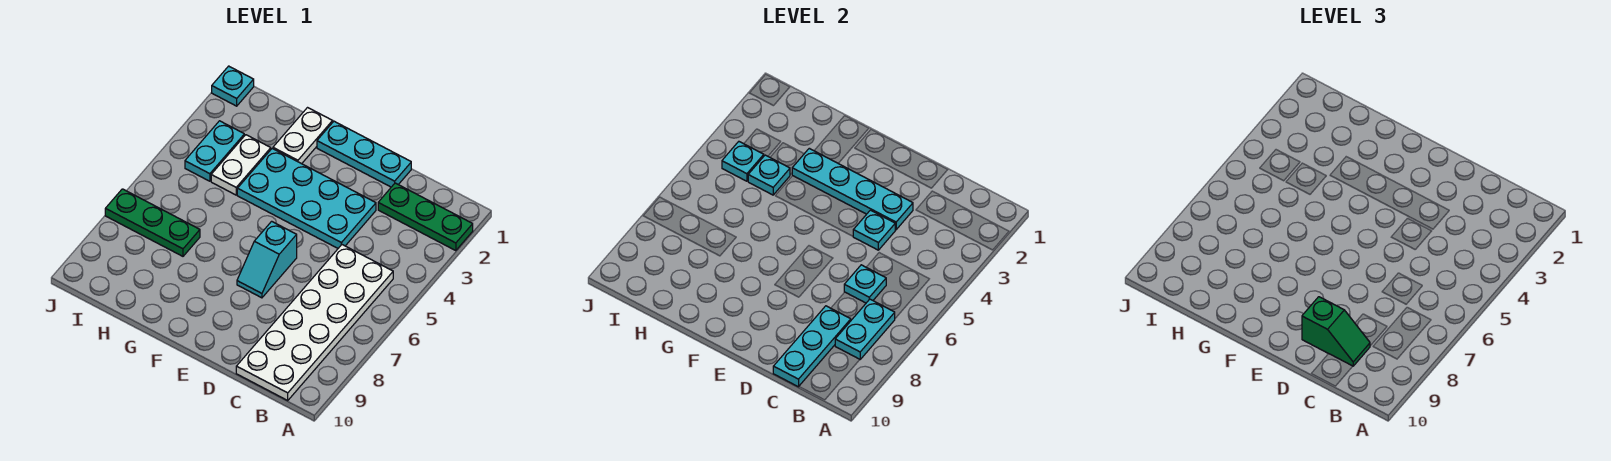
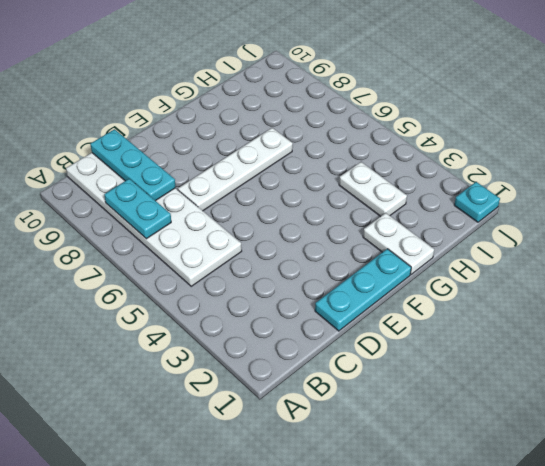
white plate D7:G7 level 1 -> cyan slope E6:E7 level 1 top 6
none -> green plate A2:C2 level 1
none -> cyan plate D3:G4 level 1
none -> green plate H7:J7 level 1

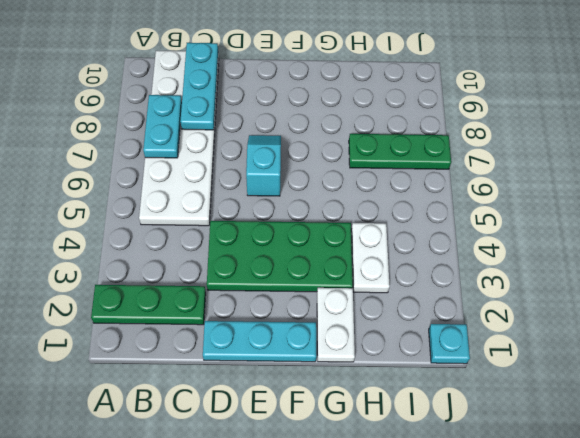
green plate D3:G4 level 1 -> cyan plate D3:G4 level 1
none -> cyan plate I3:I4 level 1
none -> cyan plate C6 level 2
none -> cyan plate D3:G3 level 2

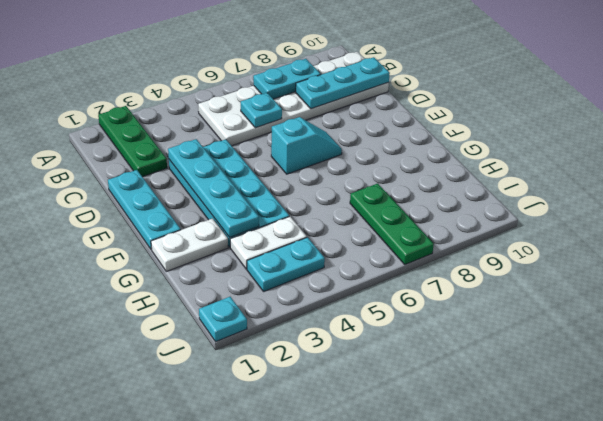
none -> cyan plate D4 level 2
none -> cyan plate H4 level 2
none -> cyan plate I4 level 2

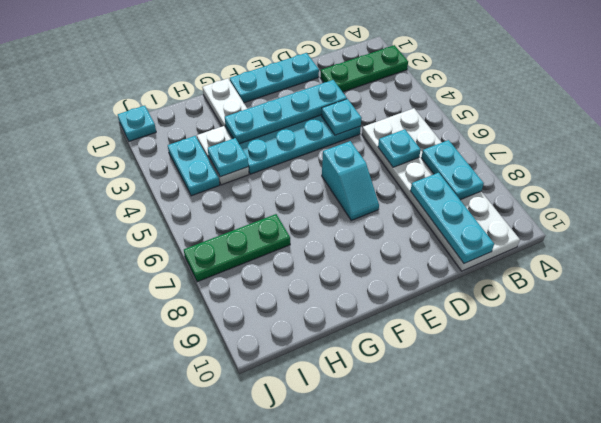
none -> cyan plate I4 level 2
none -> green slope C9:D9 level 3 top D

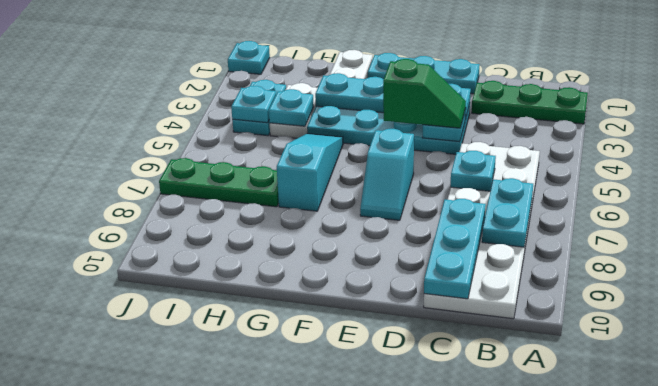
green slope D4:E4 level 3 top E -> green slope C9:D9 level 3 top D
cyan slope G5:G7 level 1 top 7 -> none

